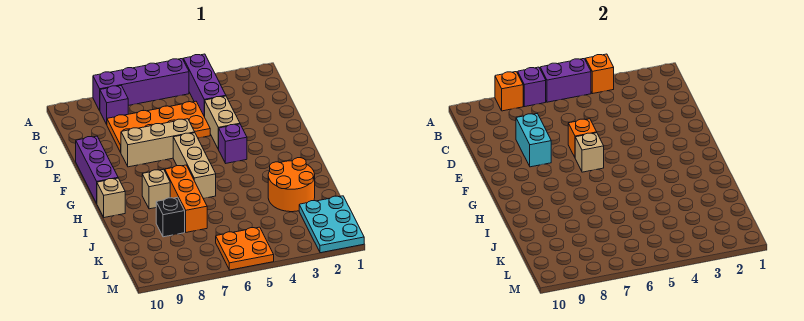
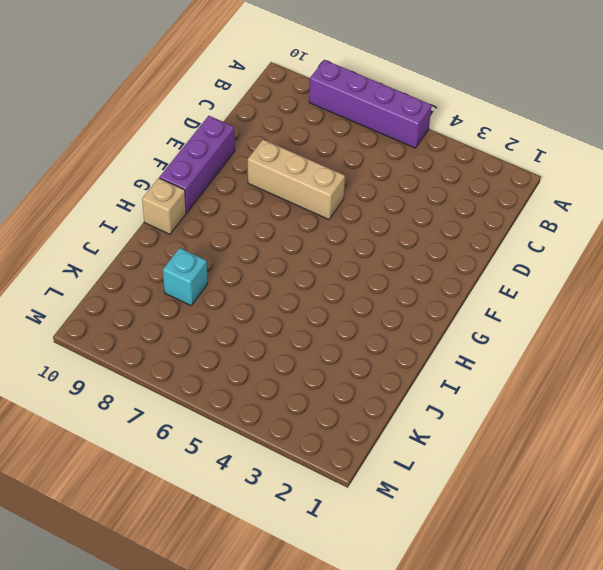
cyan brick J8 level 1 -> black brick J8 level 1
none -> purple brick A4:C4 level 1
none -> purple brick B8 level 1
none -> orange plate C5:D8 level 1

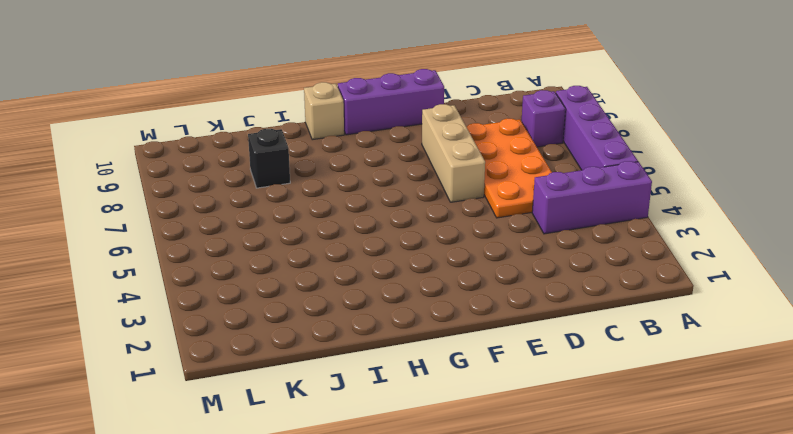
none -> tan brick D4:E4 level 1
none -> purple brick F4 level 1
none -> tan brick F6:H6 level 1

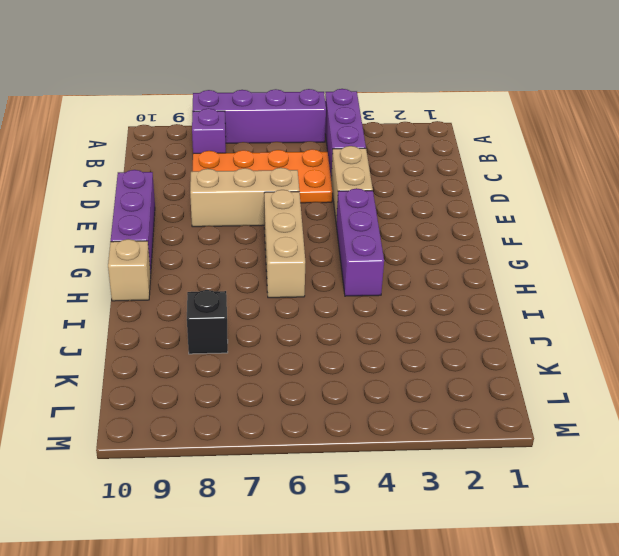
purple brick F4:H4 level 1 -> purple brick F4 level 1
none -> orange brick H7:J7 level 1
none -> tan brick H8 level 1
none -> orange round brick I2:J3 level 1

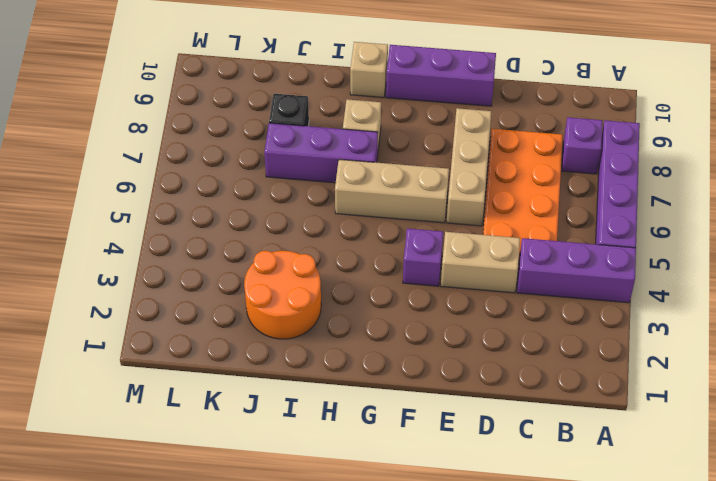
purple brick H7:J7 level 1 -> orange brick H7:J7 level 1
none -> cyan plate K1:M2 level 1
none -> orange plate L5:M6 level 1
none -> orange brick A4 level 2

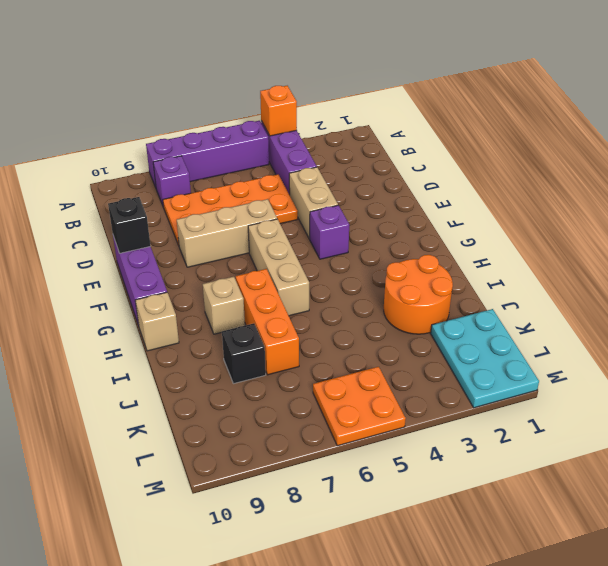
black brick E10 level 2 -> none
none -> purple brick A5:A6 level 2
none -> purple brick A7 level 2
none -> orange brick A8 level 2

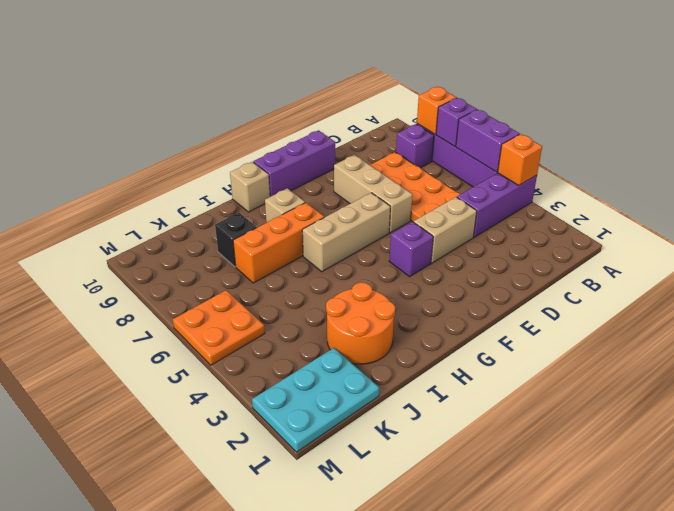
none -> cyan brick D8:E8 level 2
none -> orange brick E6 level 2
none -> tan brick F6 level 2

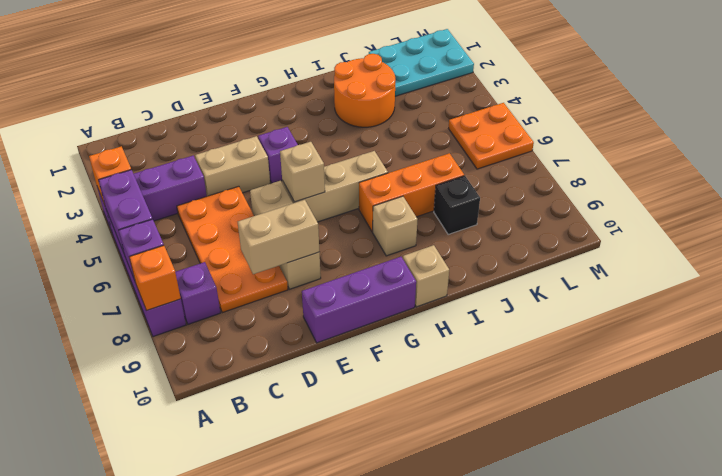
tan brick D8:E8 level 2 -> cyan brick D8:E8 level 2
none -> orange brick E6 level 2

